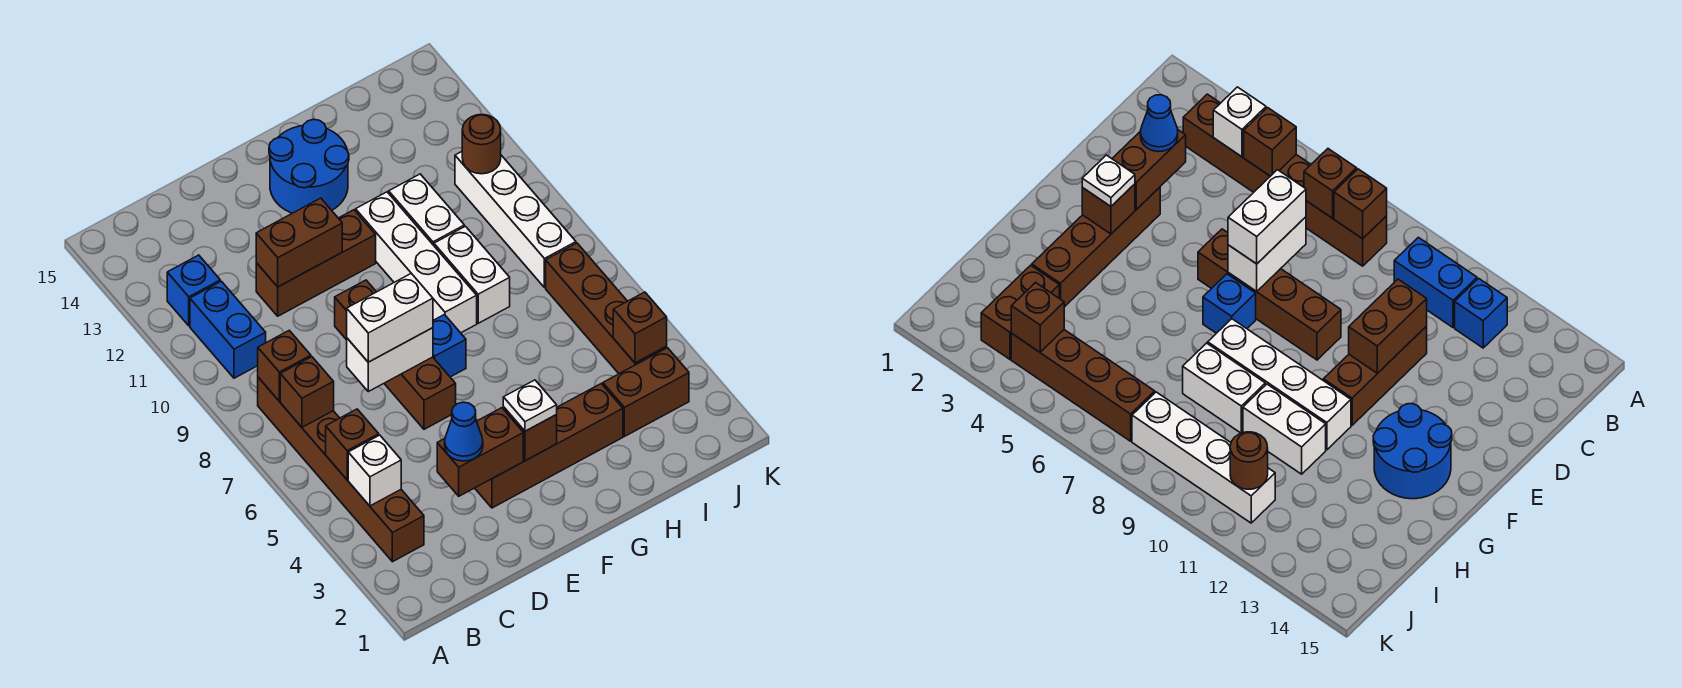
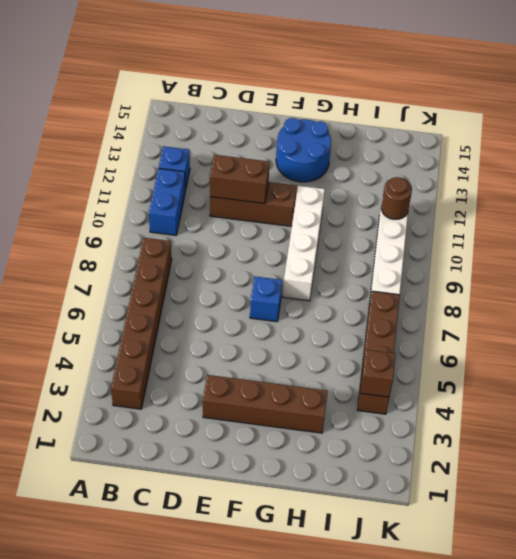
none -> brown brick E6:E9 level 1
none -> white brick H8:H9 level 1
none -> white brick H10:H11 level 1

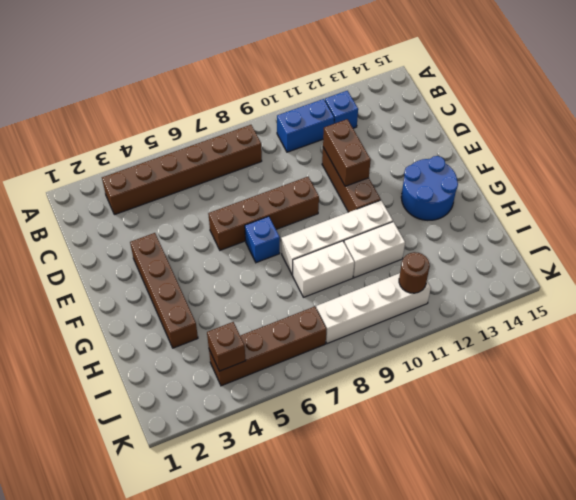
none -> brown brick I3:J3 level 1
none -> white brick B4 level 2
none -> brown brick B5 level 2

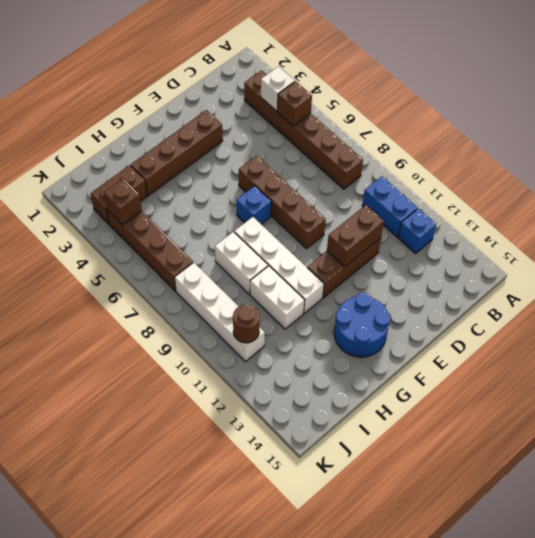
none -> brown brick B7 level 2
none -> brown brick B8 level 2
none -> brown brick D3:E3 level 2

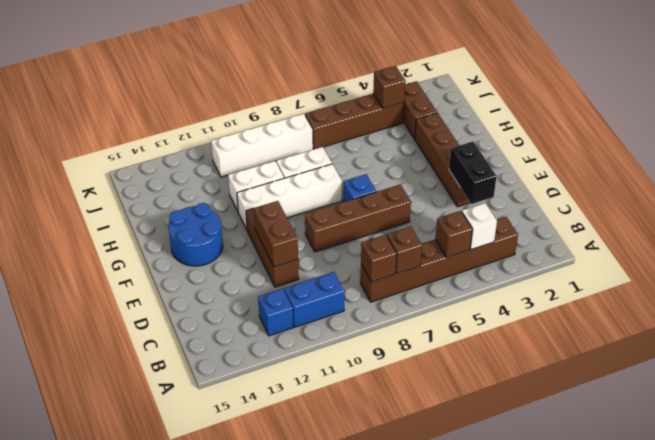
black brick D3:E3 level 2 -> brown brick D3:E3 level 2
none -> white brick D7:E7 level 2
none -> brown brick F3 level 2
none -> brown round brick J11 level 2

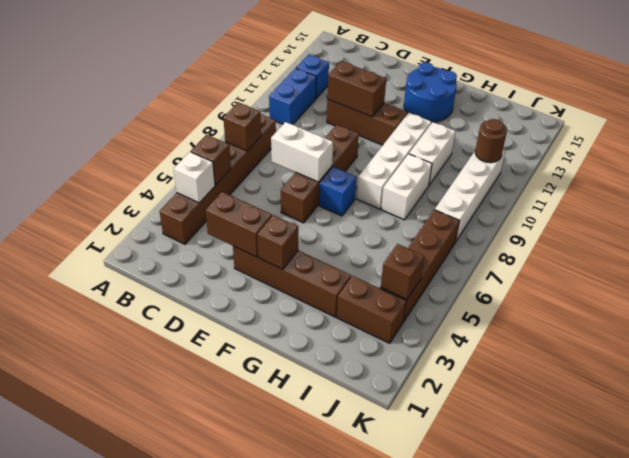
none -> brown brick B8 level 2
none -> blue cone D3 level 3
none -> white brick D7:E7 level 3

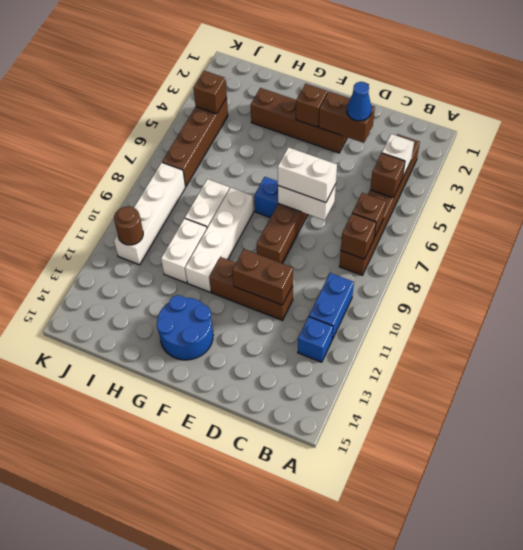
none -> brown brick I3:J3 level 1
none -> white plate F3 level 3

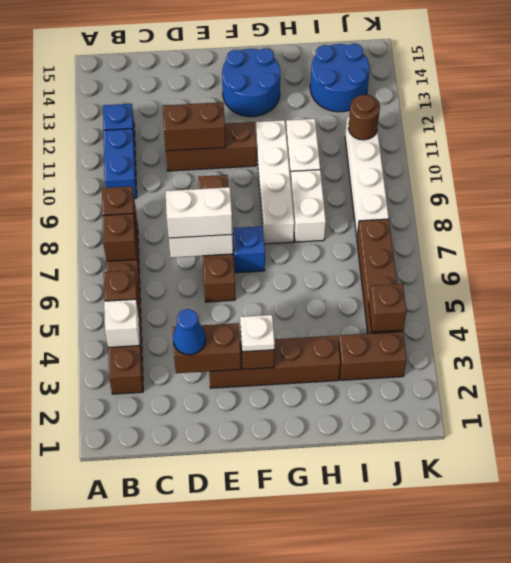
blue round brick I13:J14 level 1 -> none

